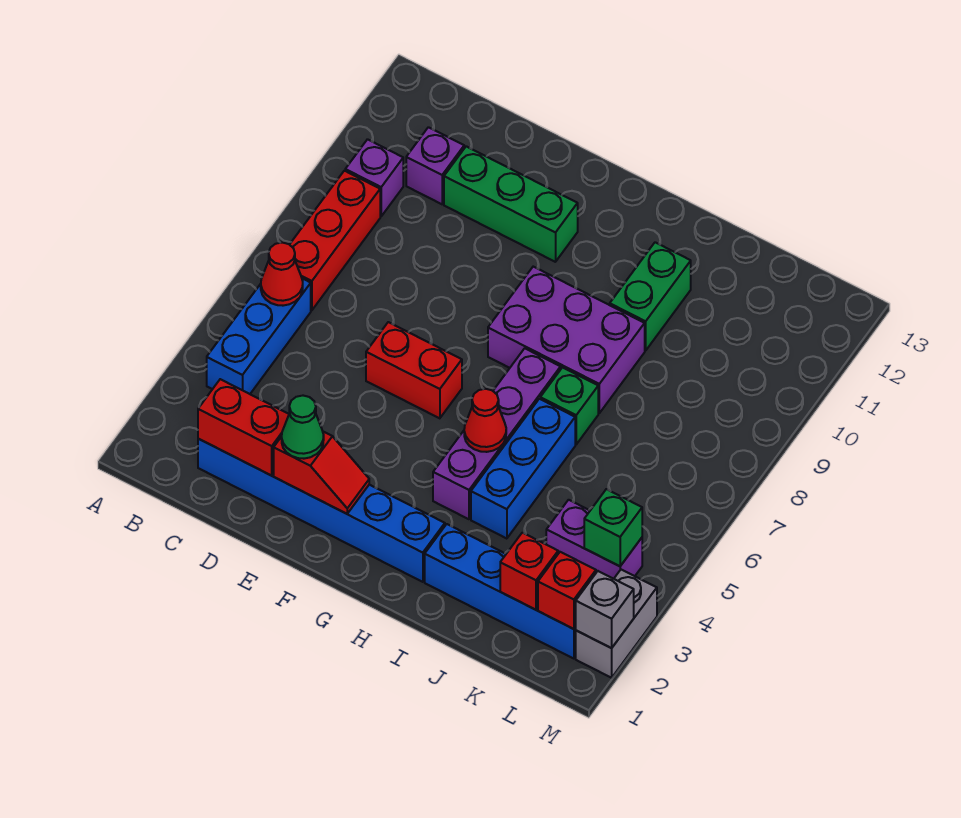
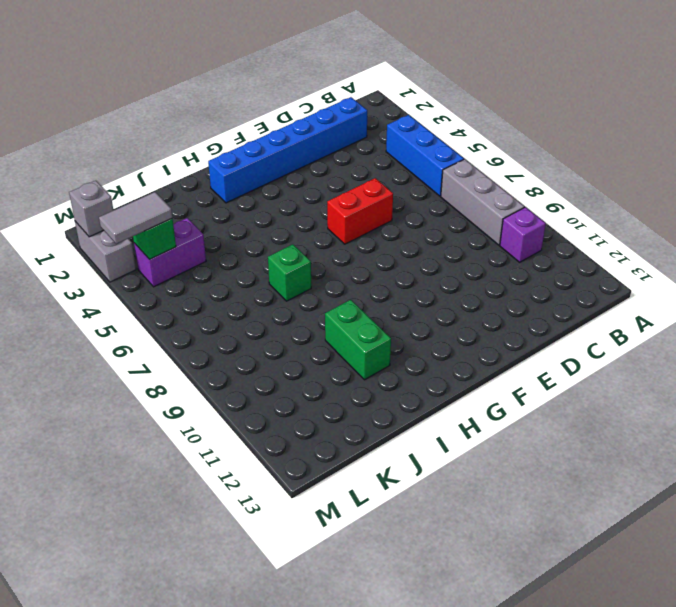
grey brick B7:B9 level 1 -> red brick B7:B9 level 1
grey tile L4:M4 level 3 -> none
none -> purple brick C11 level 1
none -> green brick D11:F11 level 1
none -> purple brick G8:I9 level 1

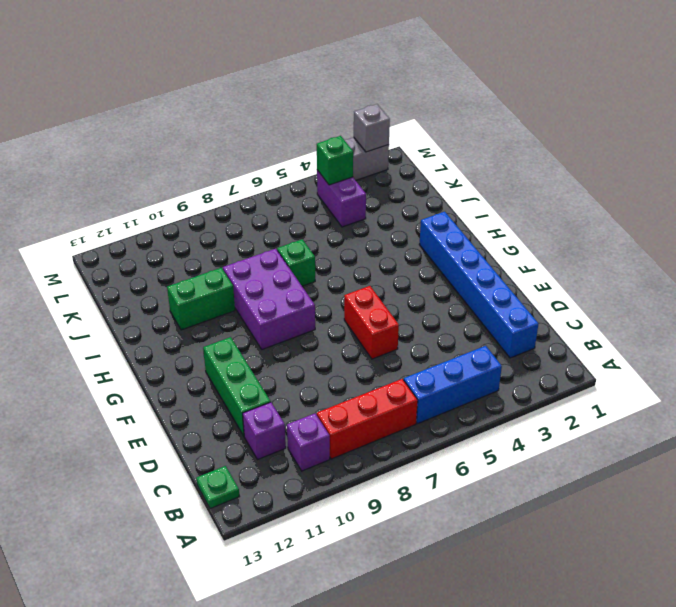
green plate B13 level 1 -> none
none -> purple brick H4:H7 level 1
none -> blue brick I2:L2 level 1
none -> blue brick I4:I6 level 1

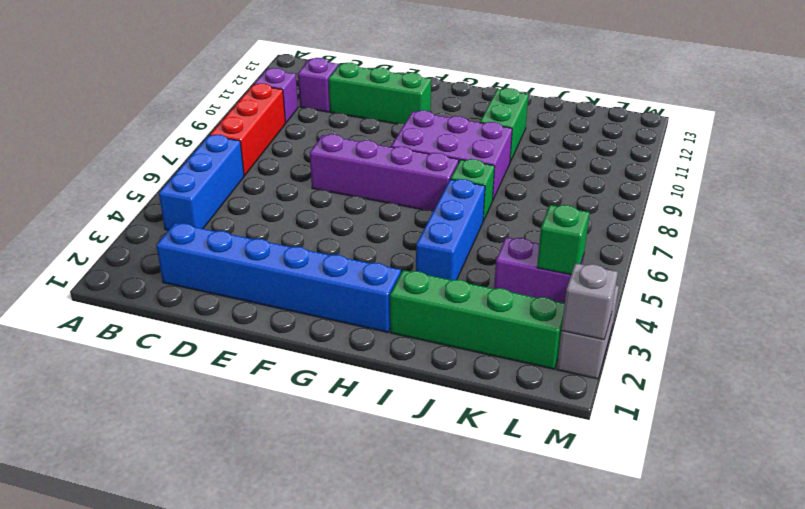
purple brick E7:H7 level 1 -> purple brick H4:H7 level 1
green brick I2:L2 level 1 -> blue brick I2:L2 level 1
none -> red brick E6:F6 level 1
none -> red cone B6 level 2
none -> red brick C2:D2 level 2

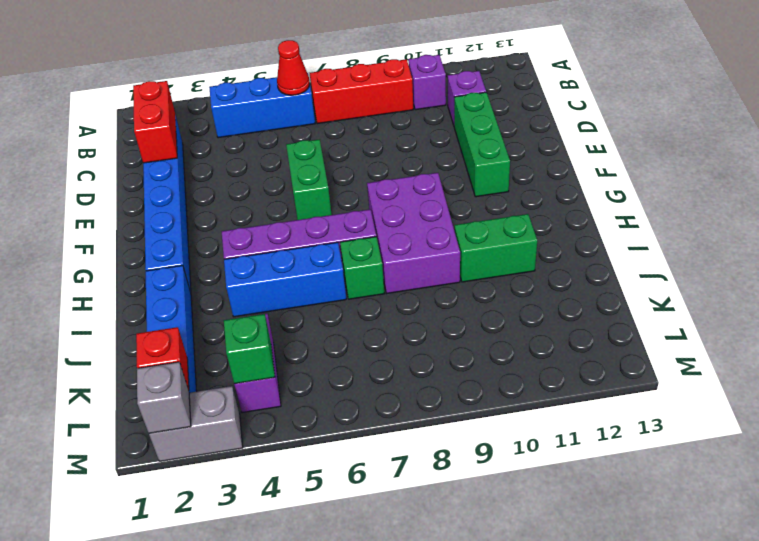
green brick E6:F6 level 1 -> red brick E6:F6 level 1
none -> red slope E2:F2 level 2 top E
none -> red cone H5 level 2
none -> red brick K2 level 2

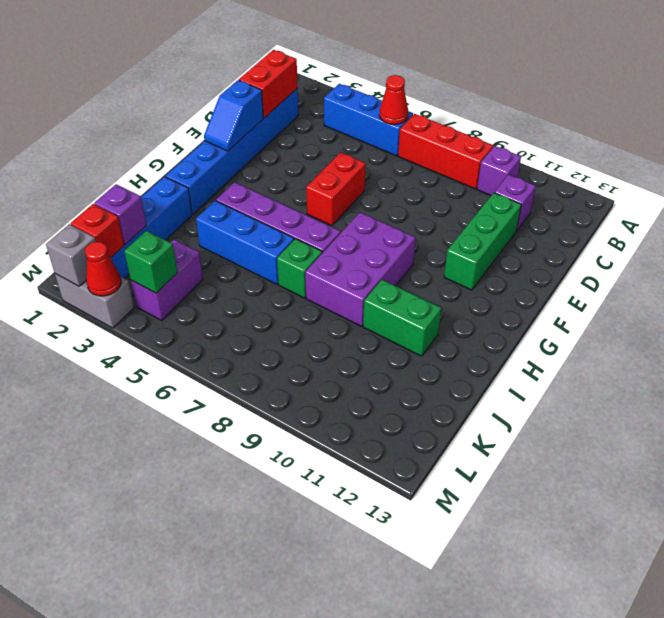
blue slope E2:F2 level 2 top E -> red slope E2:F2 level 2 top E
purple brick K2 level 2 -> red brick K2 level 2
red cone M3 level 2 -> red cone H5 level 2
none -> green cone E2 level 3

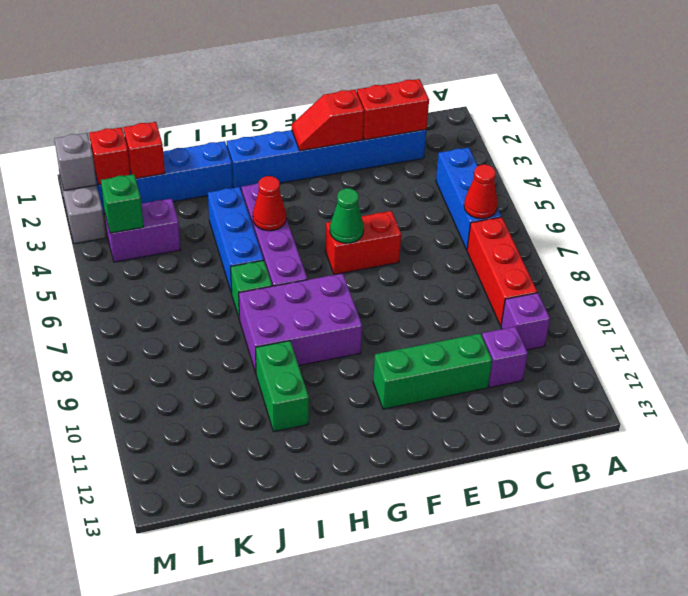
green cone F6 level 2 -> green cone E2 level 3

